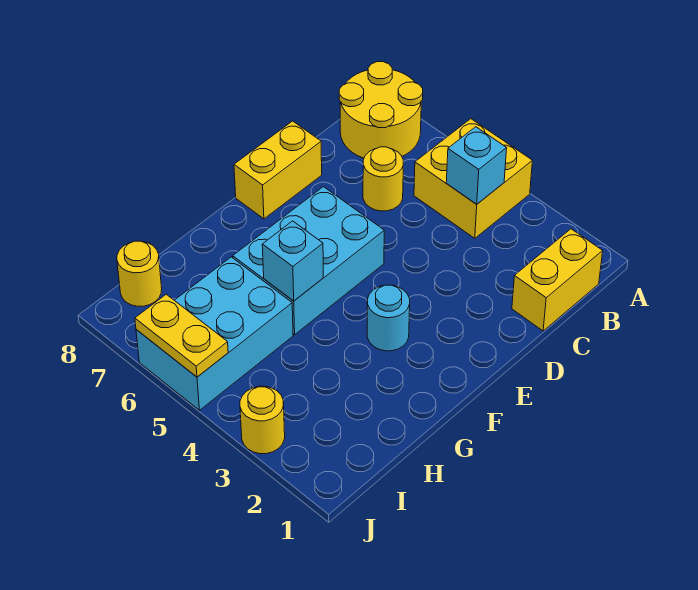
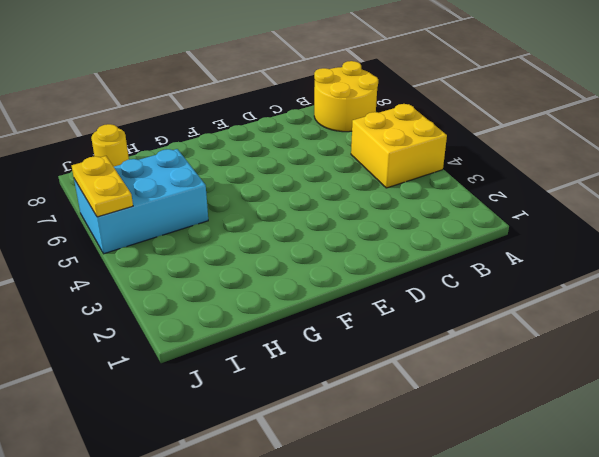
none -> yellow brick B1:C1 level 1
none -> yellow round brick C6 level 1
none -> yellow brick D8:E8 level 1

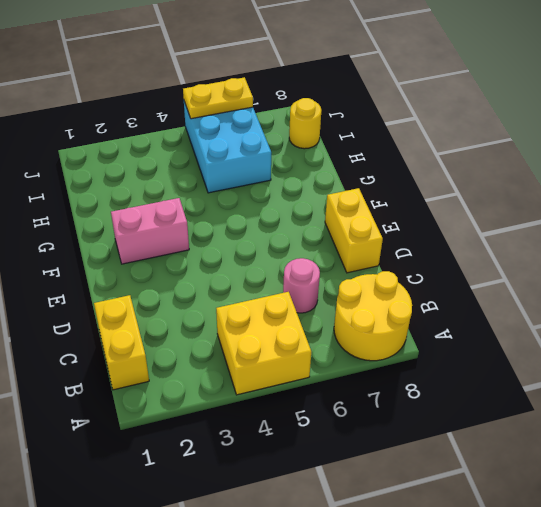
pink round brick C6 level 1 -> yellow round brick C6 level 1
pink brick F2:F3 level 1 -> cyan round brick F3 level 1
none -> cyan brick E5:G6 level 1
none -> yellow round brick J3 level 1
none -> cyan brick B4 level 2

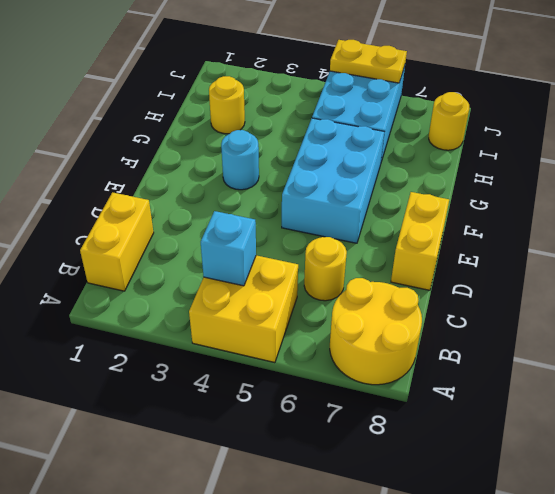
yellow round brick H2 level 1 -> yellow round brick J3 level 1
none -> cyan brick G5 level 2

